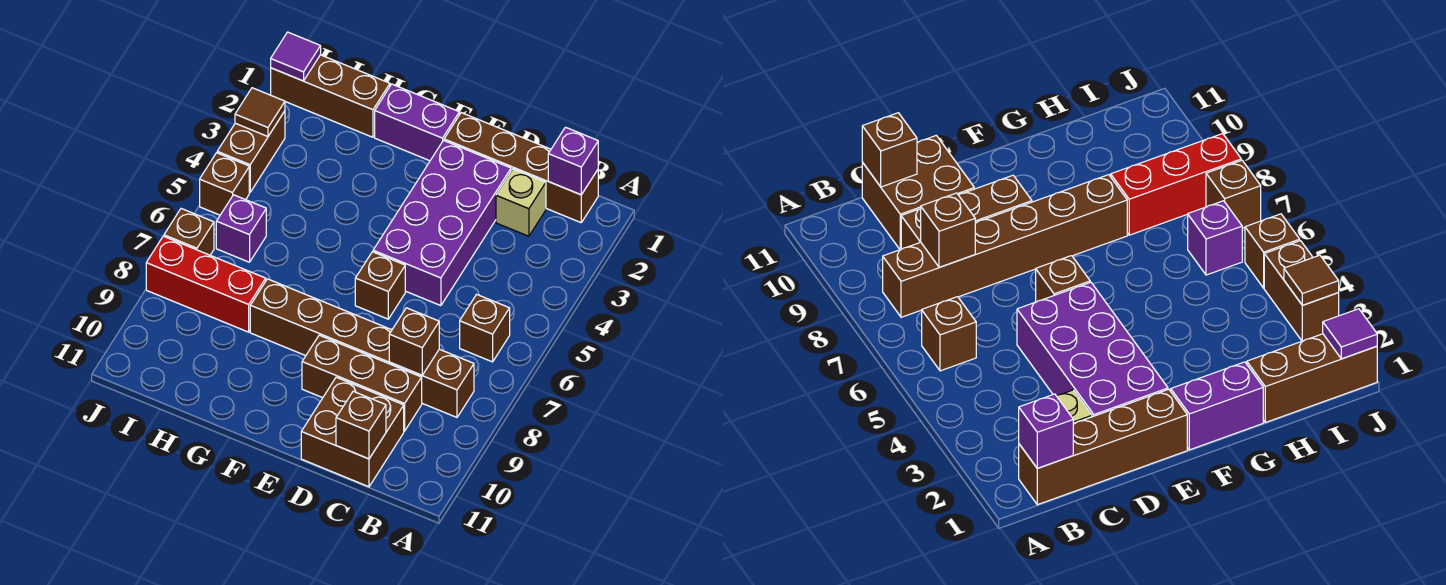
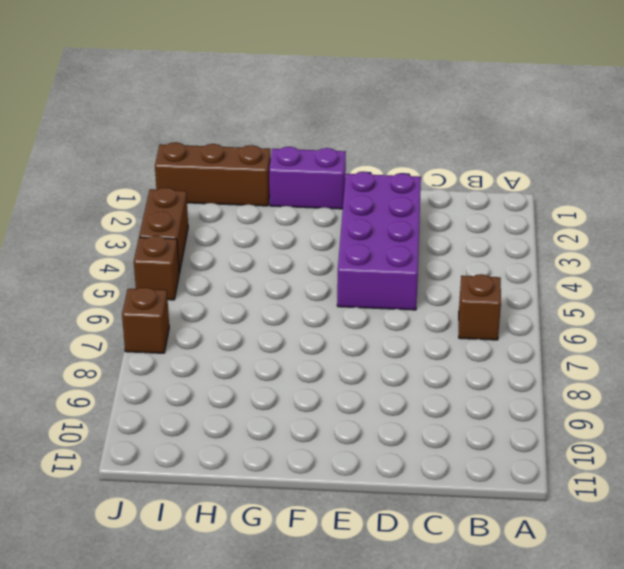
none -> brown brick B1:E1 level 1
none -> brown brick B8:G8 level 1
none -> tan brick C2 level 1

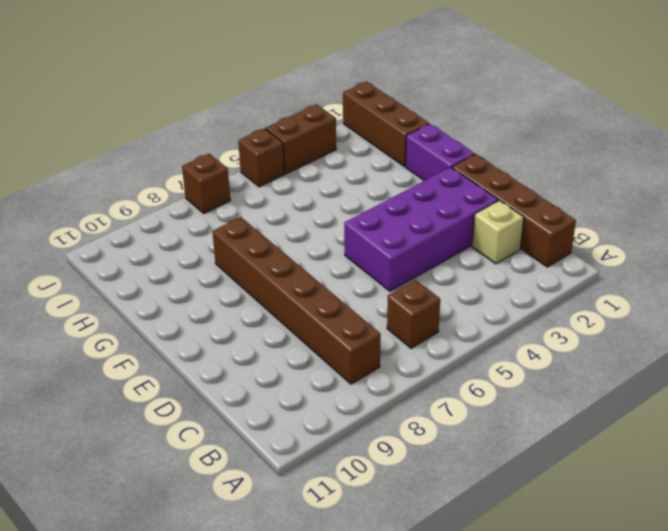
none -> brown brick C9:E9 level 1
none -> brown brick C10:D11 level 1
none -> brown brick E6 level 1

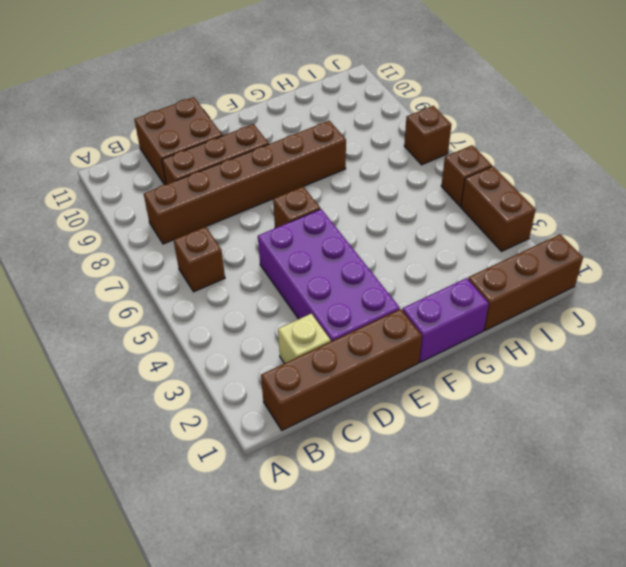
none -> red brick H8:J8 level 1
none -> purple brick I6 level 1
none -> purple brick B1 level 2

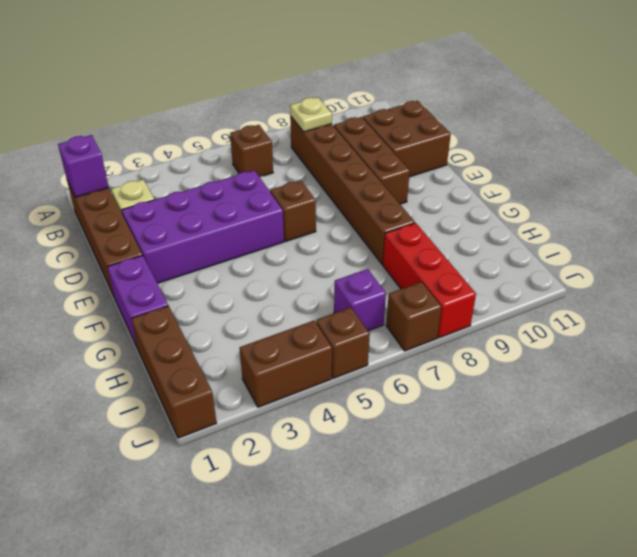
tan plate B8 level 2 -> none
none -> brown brick C8 level 2
none -> brown brick C11 level 2
none -> purple tile J1 level 2

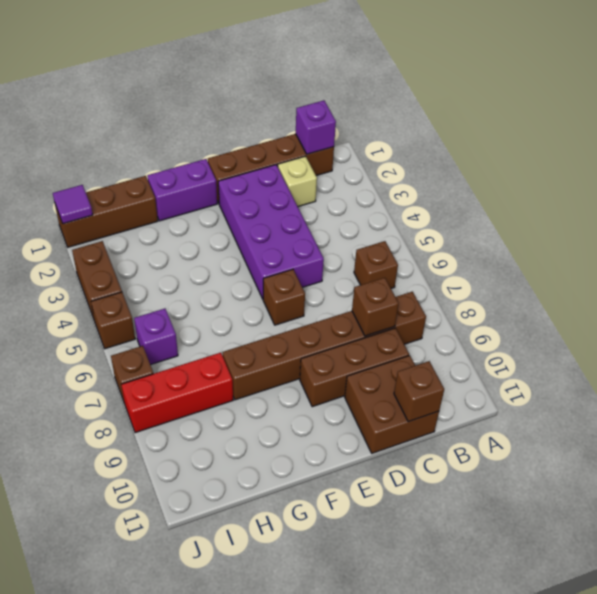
none -> brown tile J3 level 2

